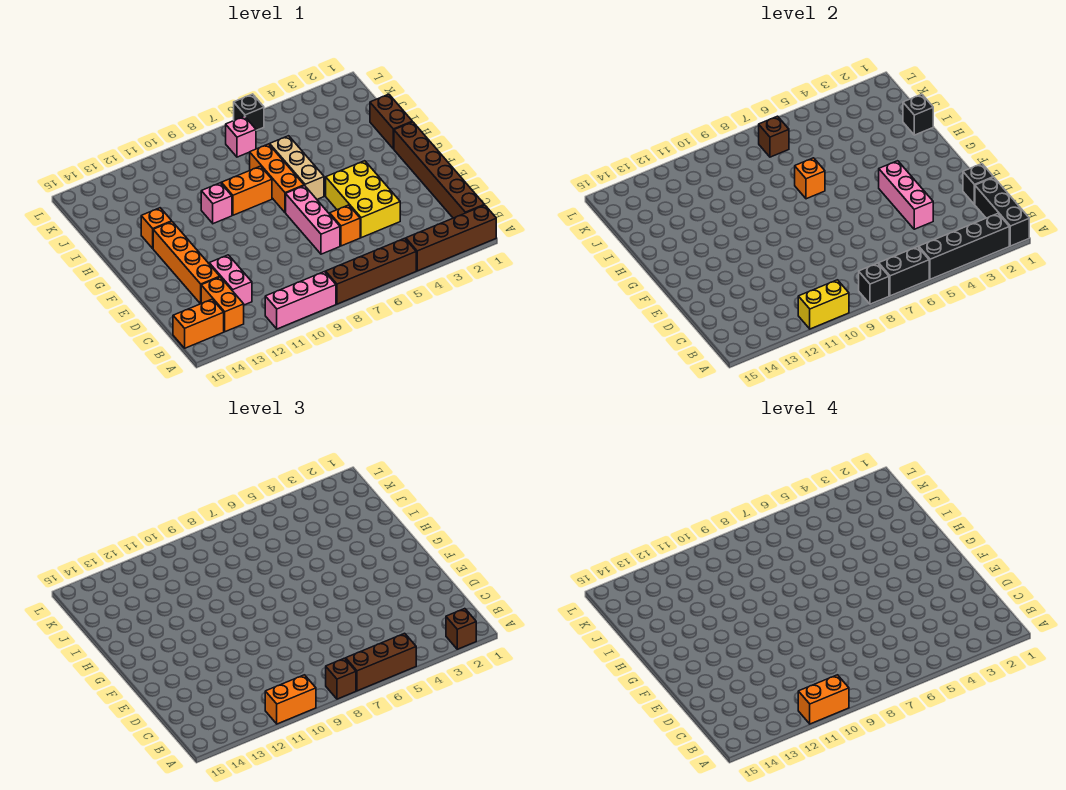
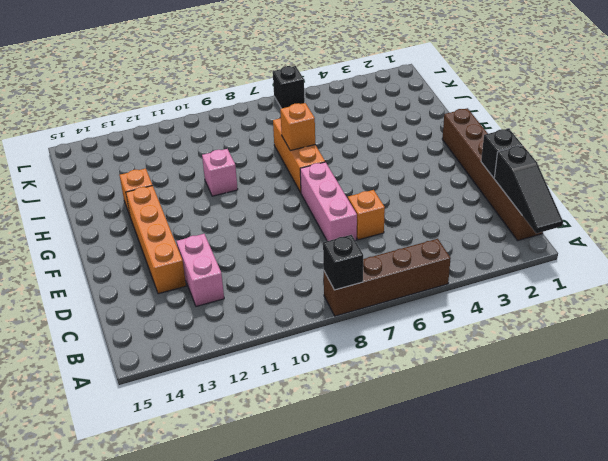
black slope A1:C1 level 2 top C -> black brick A1:C1 level 2
none -> brown brick A1:A4 level 1
none -> pink brick A9:A11 level 1
none -> orange brick B13:C13 level 1
none -> orange brick B14:B15 level 1

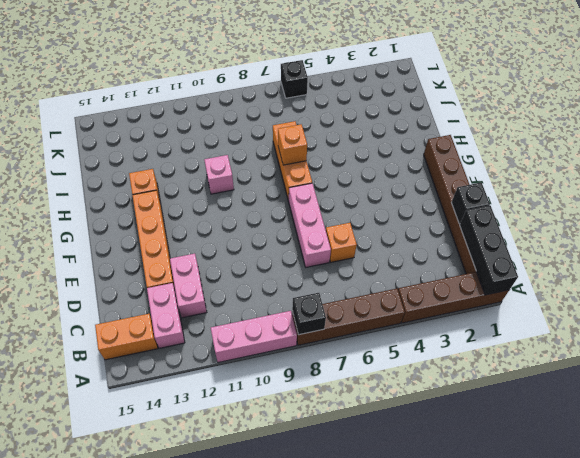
pink brick B13:C13 level 1 -> orange brick B13:C13 level 1
none -> yellow brick D4:F5 level 1
none -> tan brick G6:I6 level 1
none -> brown brick H1:I1 level 1
none -> orange brick H8:H9 level 1

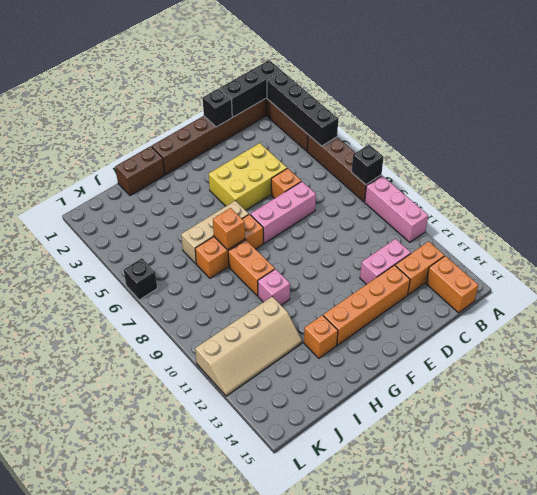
tan slope I11:L12 level 1 top 11 -> none
none -> pink brick K7 level 1
none -> black brick A6:A7 level 2
none -> yellow brick A10:A11 level 2
none -> pink brick D4:F4 level 2

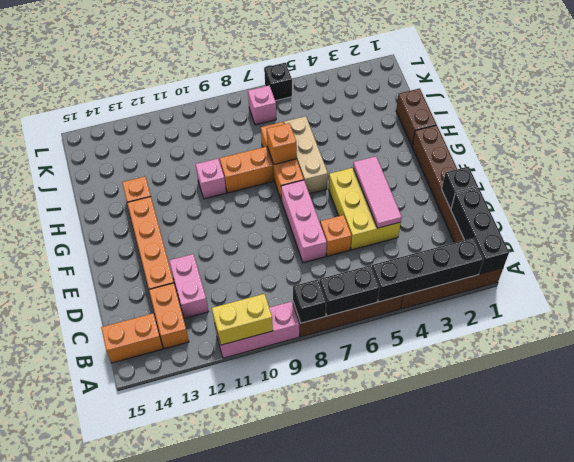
pink tile D4:F4 level 2 -> pink brick D4:F4 level 2
none -> black brick I1 level 2
none -> brown brick K7 level 2
none -> brown brick A2 level 3
none -> brown brick A5:A7 level 3

